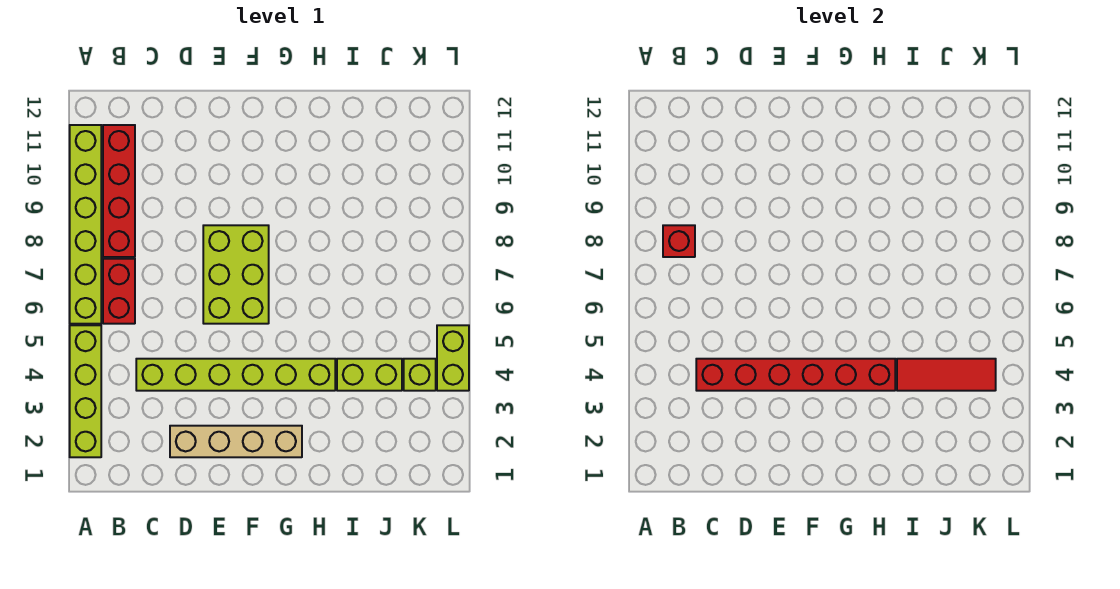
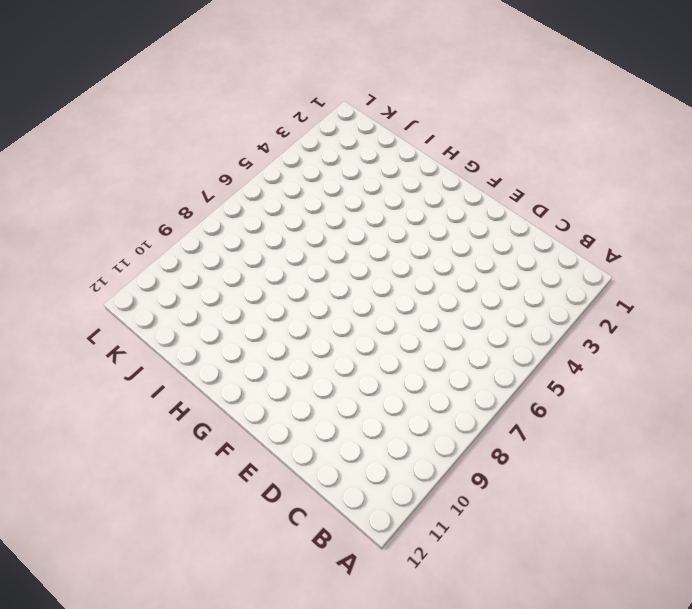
none -> lime brick A2:A5 level 1
none -> lime brick A6:A11 level 1
none -> red brick B6:B7 level 1

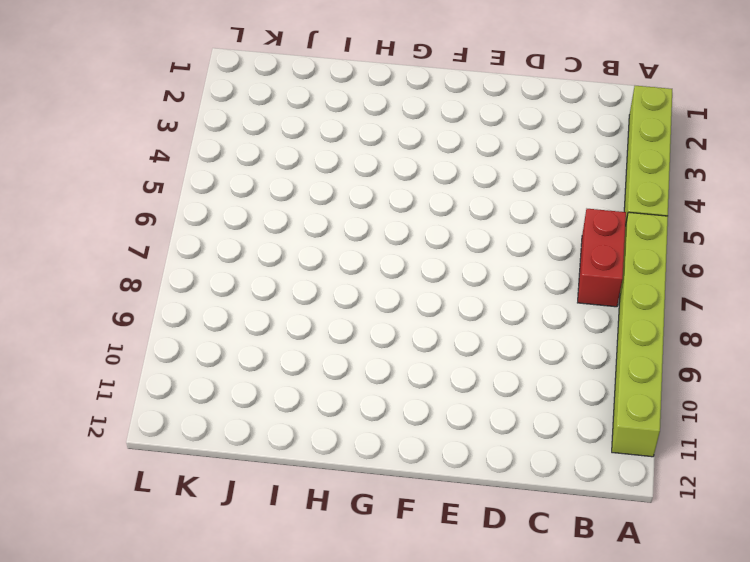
none -> red brick B8:B11 level 1
none -> lime brick C4:H4 level 1
none -> tan brick D2:G2 level 1

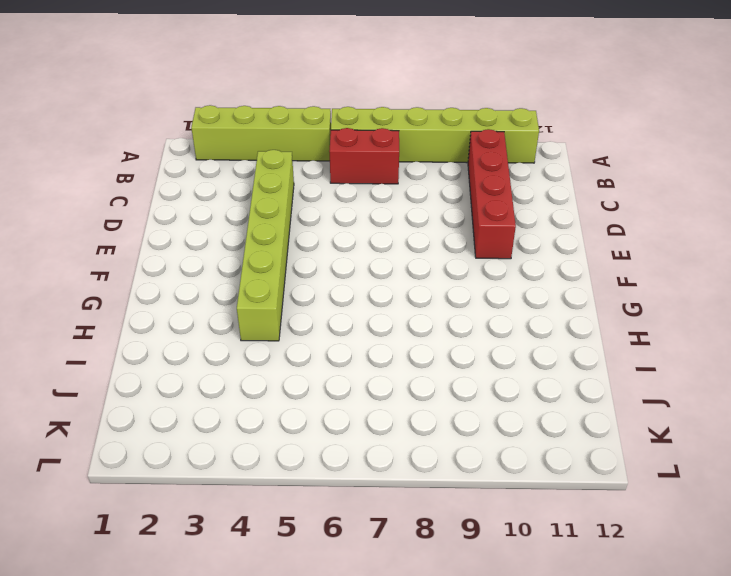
red brick B10:E10 level 1 -> red brick B8:B11 level 1
none -> tan brick D2:G2 level 1
none -> lime brick E6:F8 level 1
none -> lime brick I4:J4 level 1

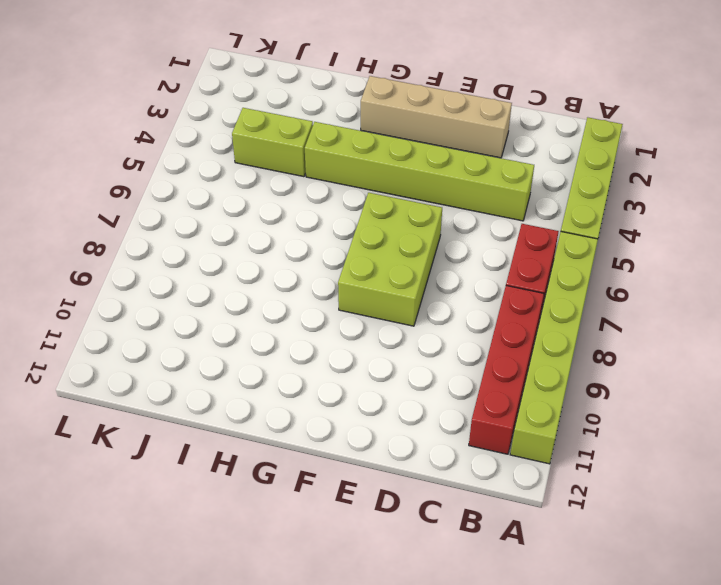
none -> lime brick K4 level 1
none -> lime brick L4:L5 level 1
none -> red brick B8 level 2

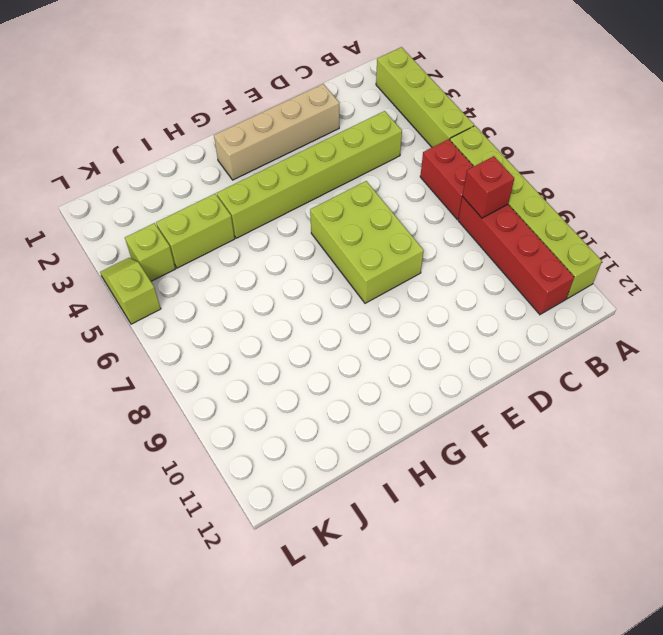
lime slope L4:L5 level 1 top 5 -> lime brick L4:L5 level 1
none -> red brick C4:H4 level 2
none -> red tile I4:K4 level 2

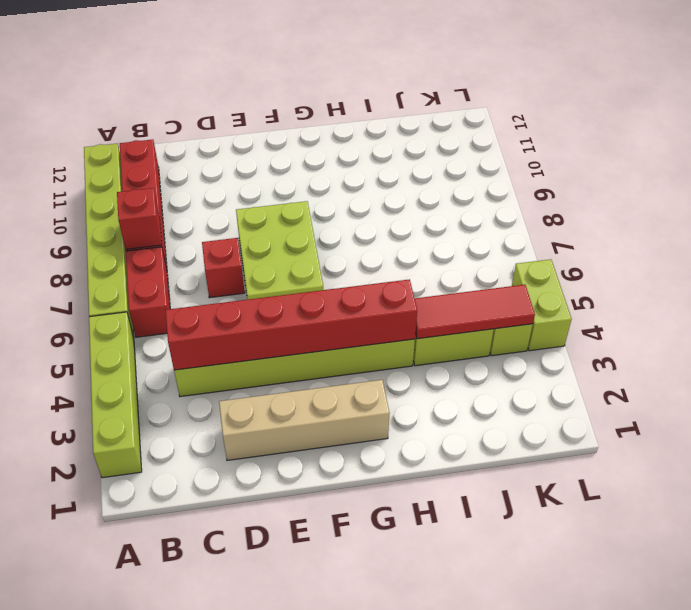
red brick D7 level 1 -> none

